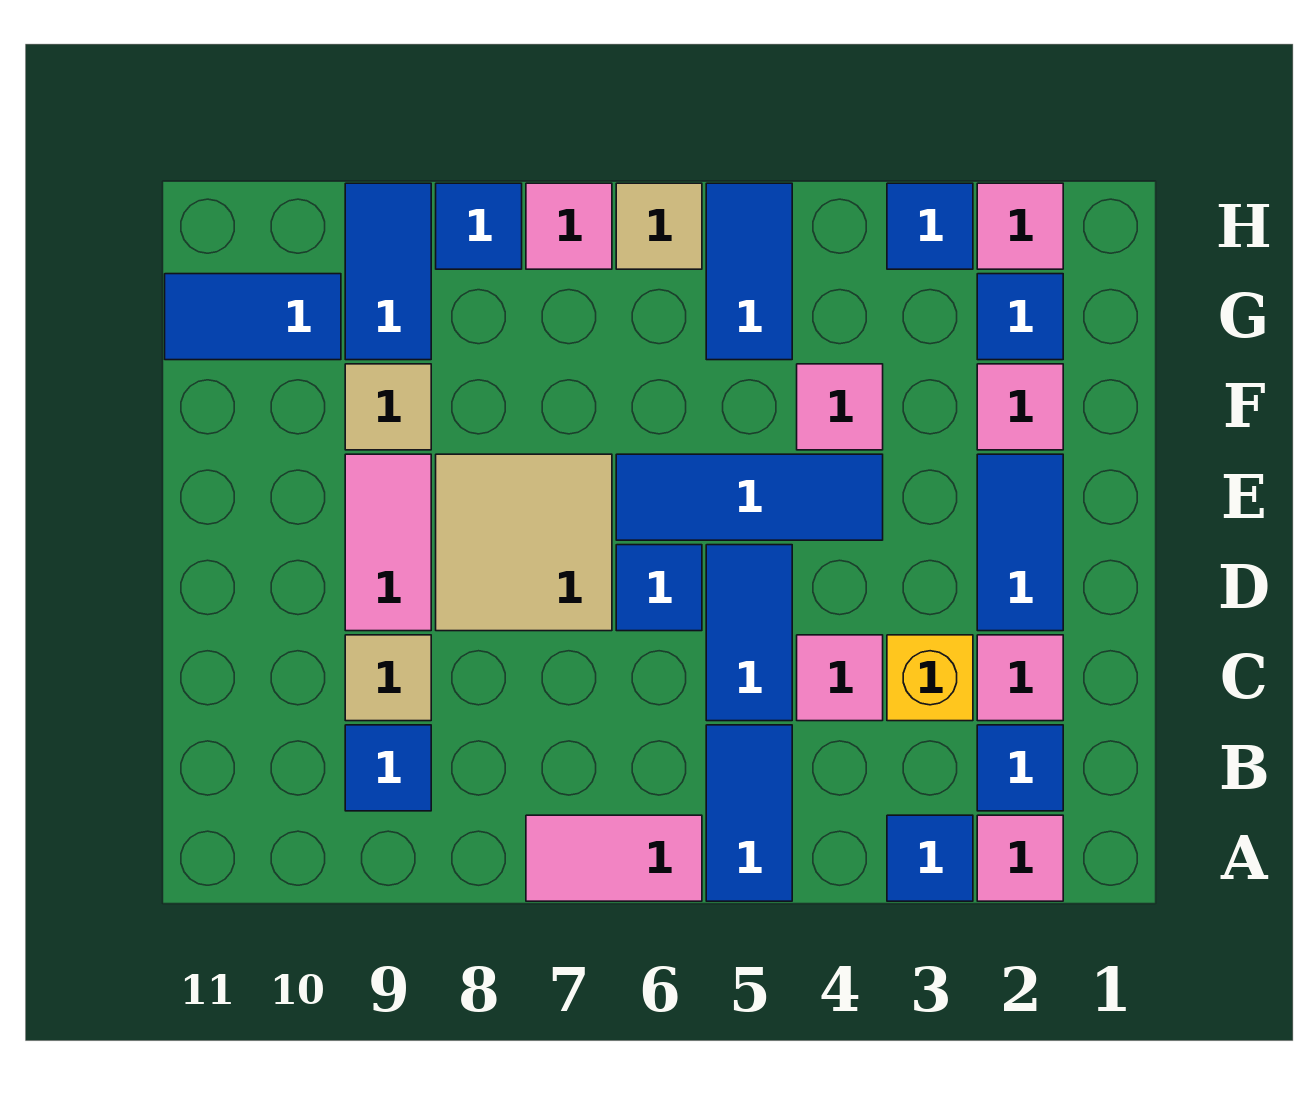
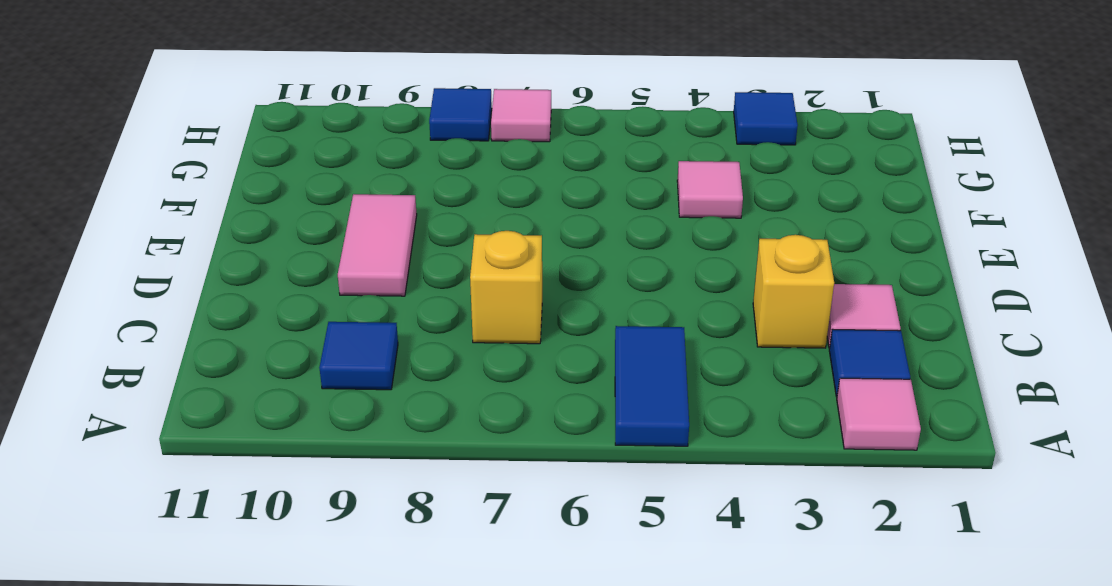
yellow brick C7 level 1 -> none
none -> blue tile A3 level 1
none -> pink tile A6:A7 level 1
none -> pink tile C4 level 1

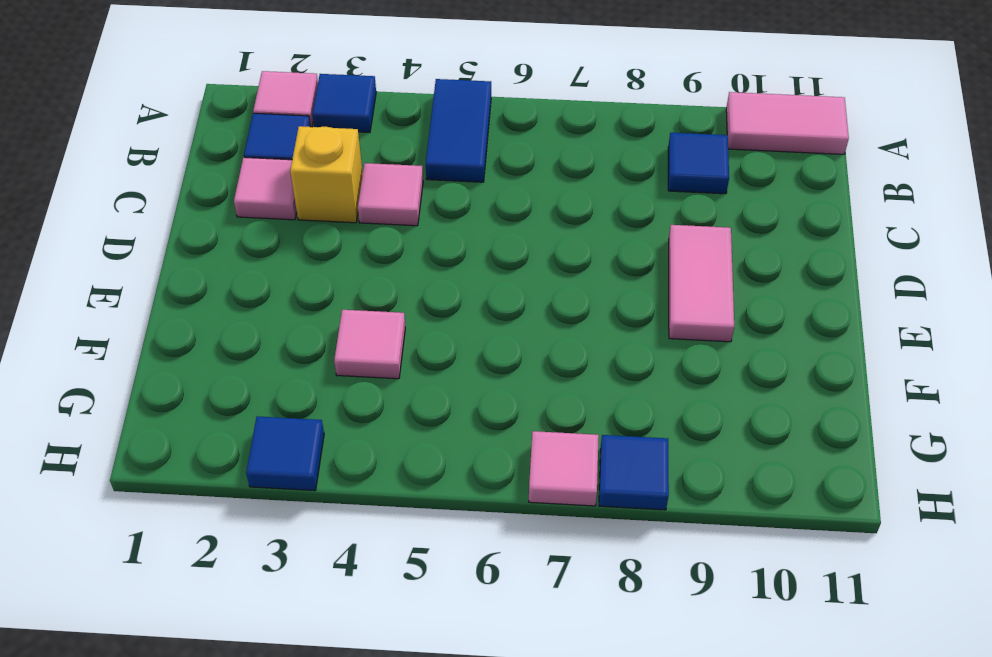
pink tile A10:A11 level 1 -> pink tile A6:A7 level 1
none -> blue tile C5:D5 level 1
none -> tan tile C9 level 1
none -> blue tile D2:E2 level 1

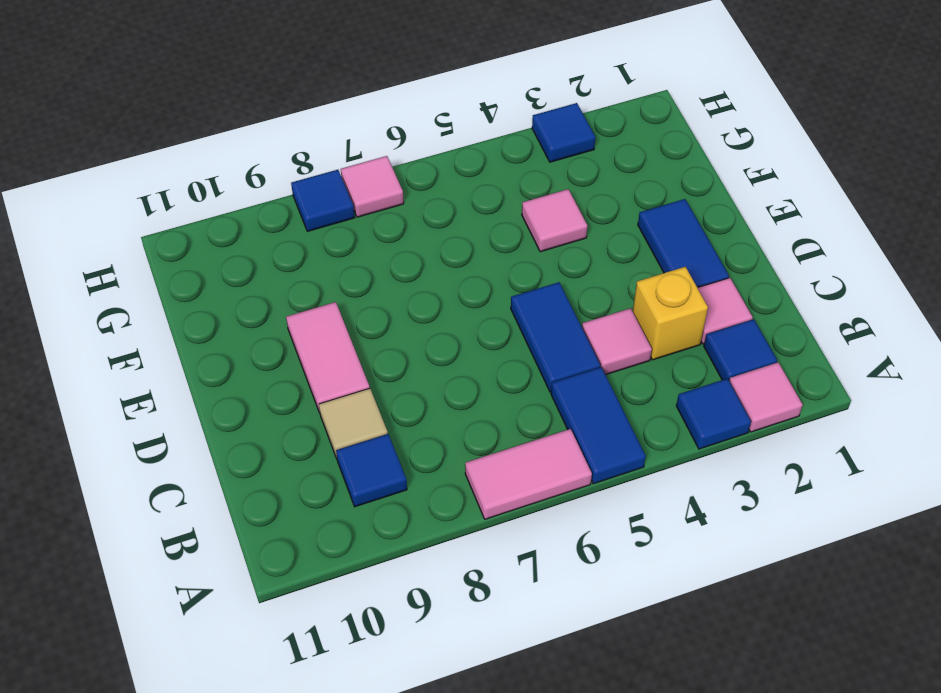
none -> blue tile D6 level 1
none -> tan tile D7:E8 level 1
none -> blue tile E4:E6 level 1

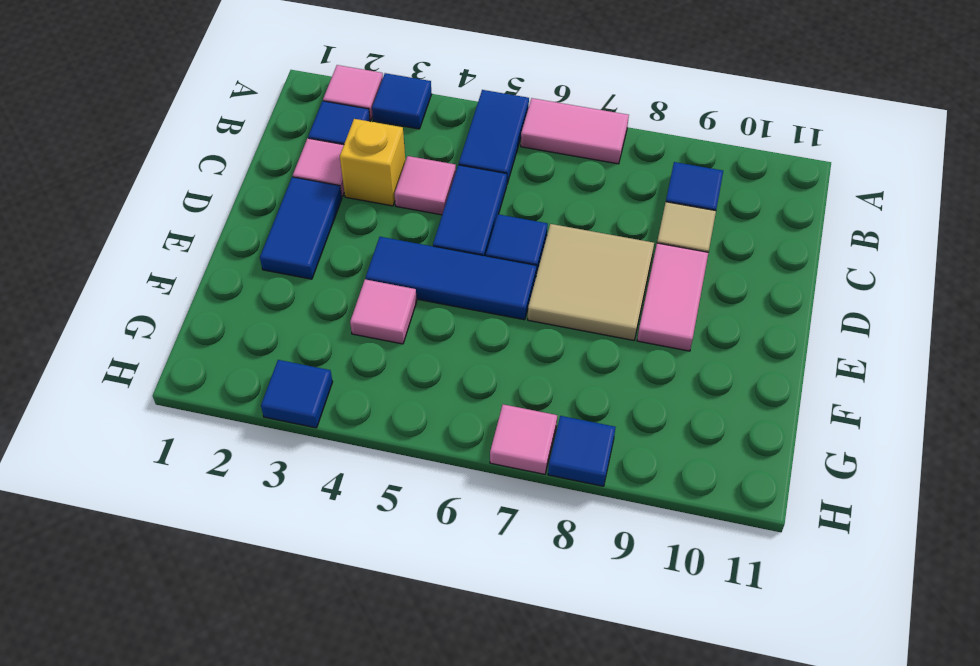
none -> pink tile F2 level 1
none -> tan tile F9 level 1
none -> blue tile G2 level 1

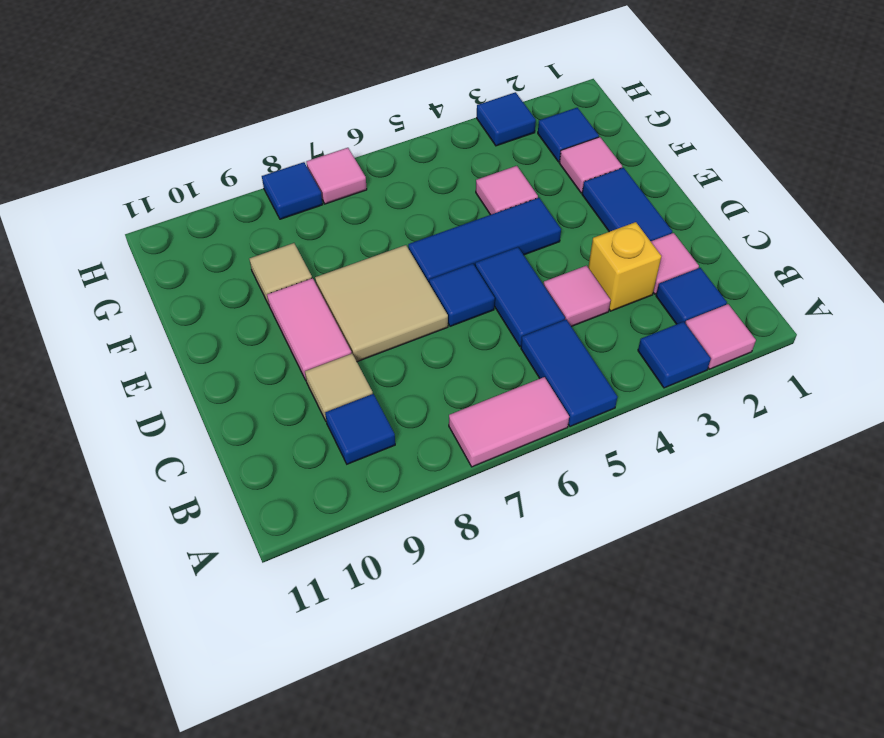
none -> blue tile G5:H5 level 1
none -> blue tile G9:H9 level 1
none -> blue tile G10:G11 level 1

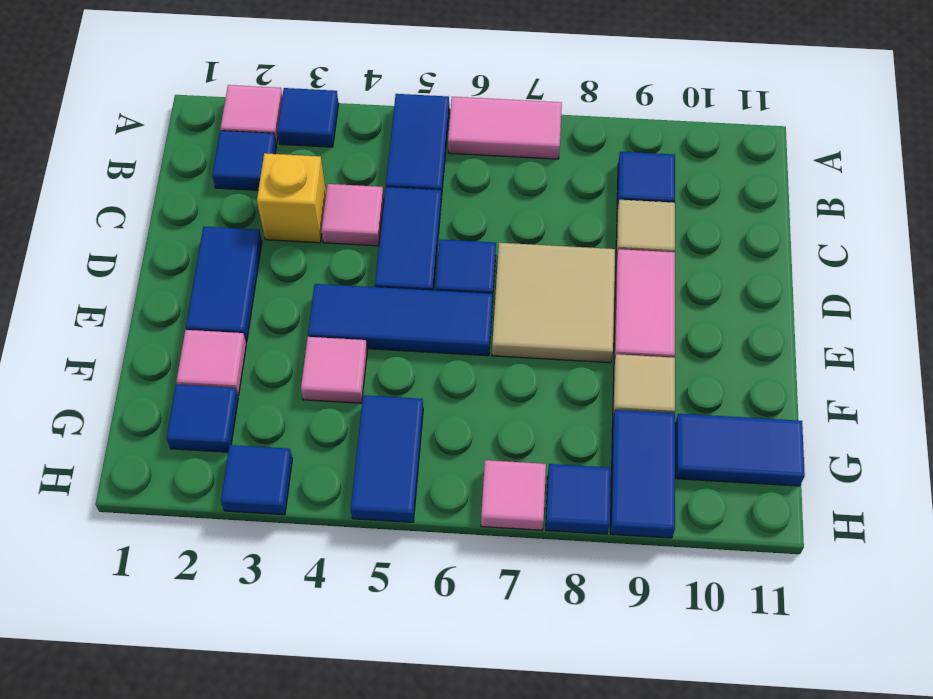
none -> pink tile C2 level 1
none -> pink tile H2 level 1
none -> tan tile H6 level 1

